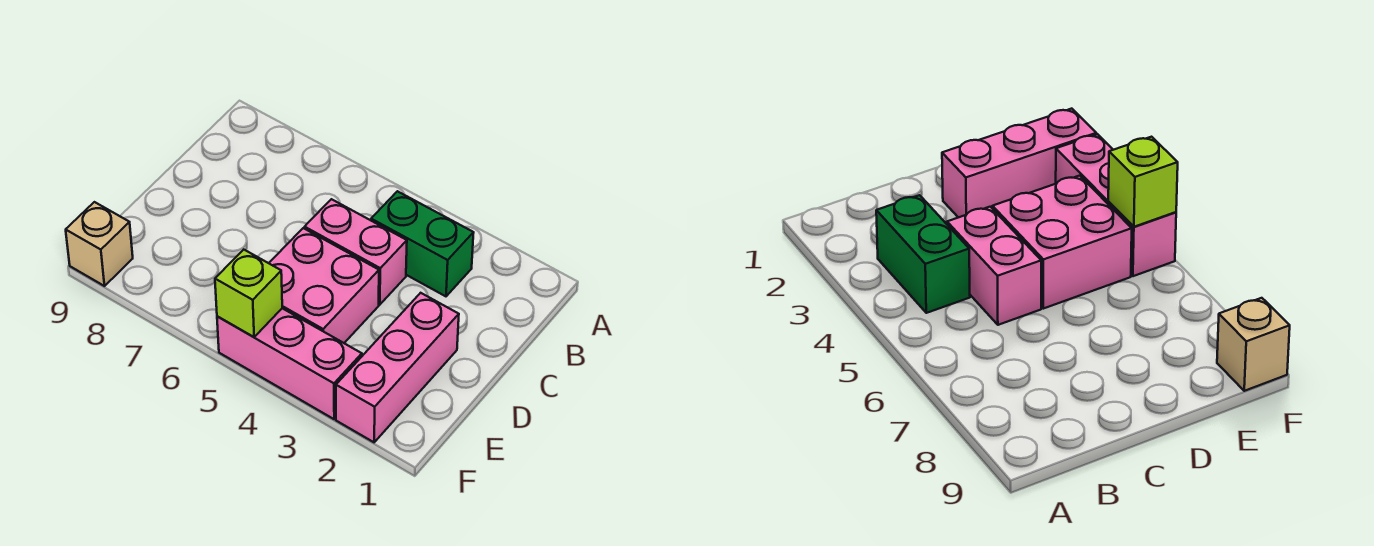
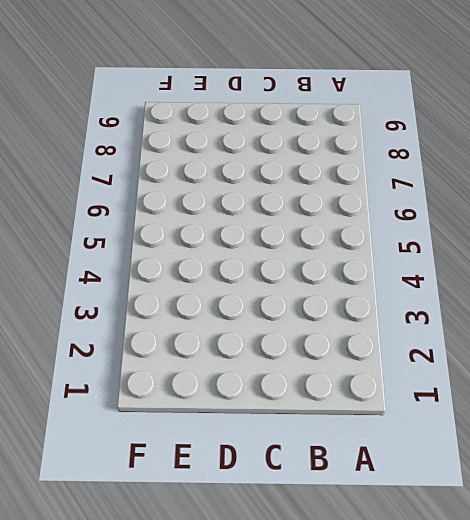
none -> green brick B3:B4 level 1
none -> pink brick C4:C5 level 1

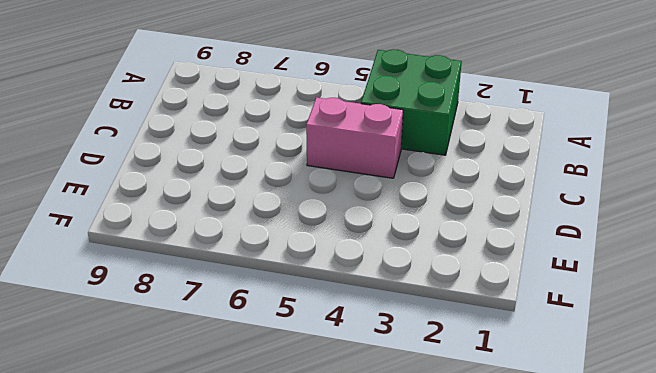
green brick A3:B4 level 1 -> green brick B3:B4 level 1
none -> pink brick D2:F2 level 1
none -> pink brick D4:E5 level 1

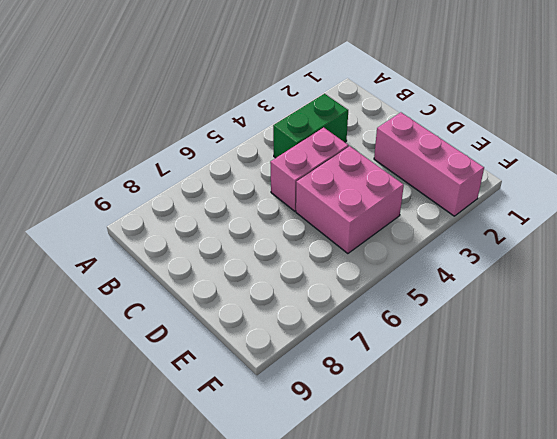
none -> pink brick F3:F5 level 1
none -> tan brick F9 level 1

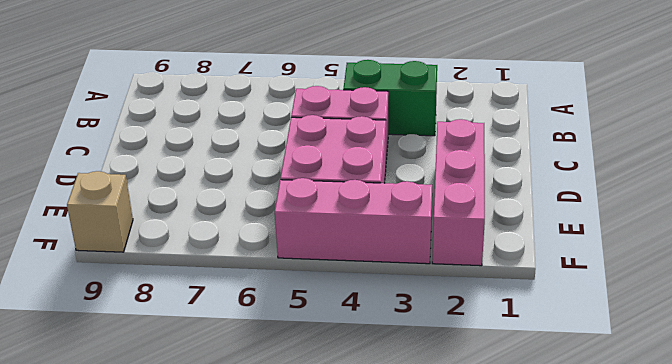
none -> lime brick F5 level 2

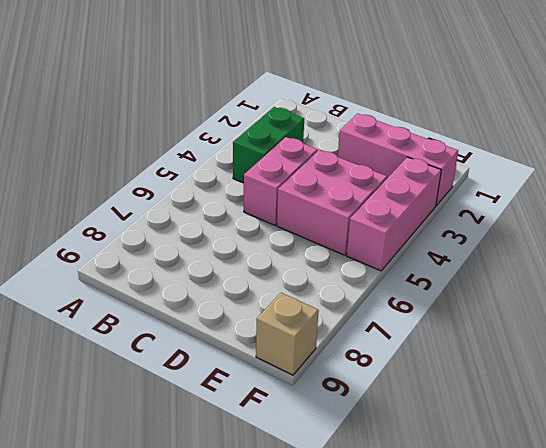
none -> lime brick F5 level 2

